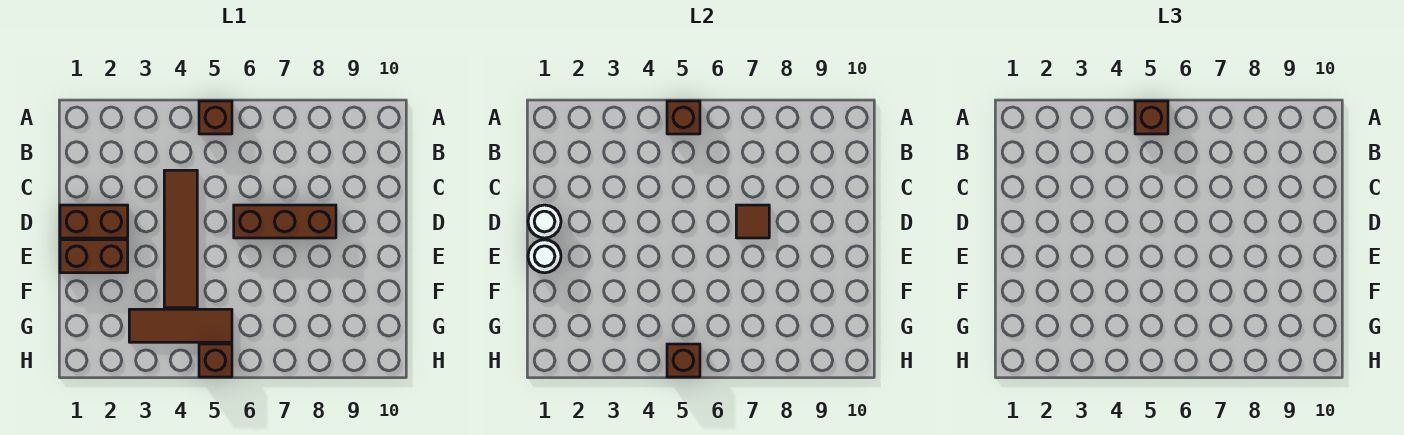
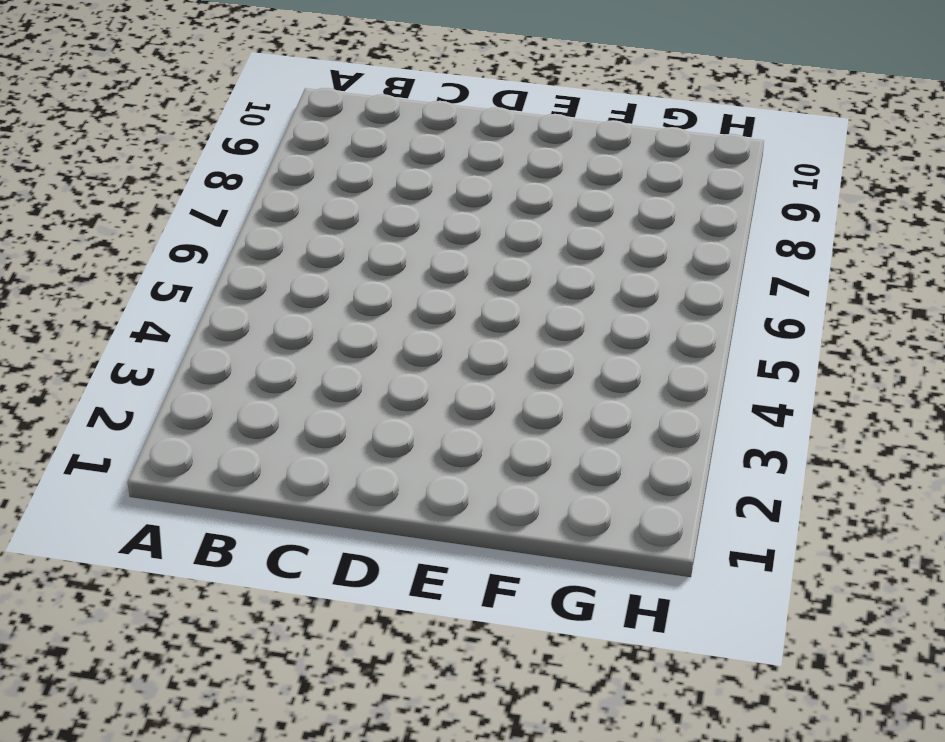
none -> brown brick A5 level 1
none -> brown tile C4:F4 level 1
none -> brown brick D1:D2 level 1

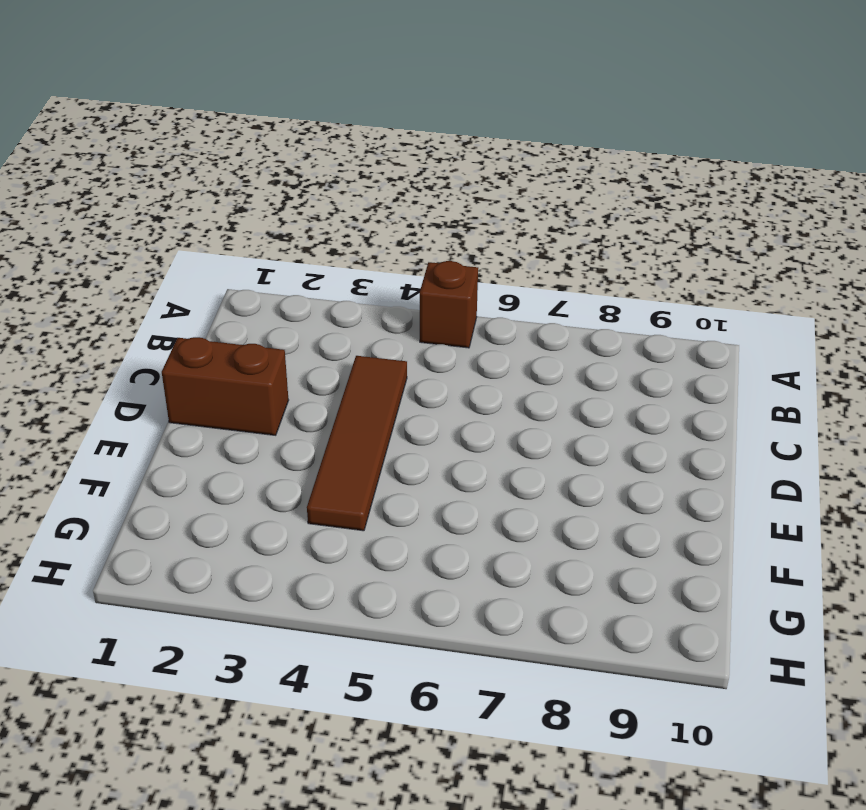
none -> brown brick D6:D8 level 1
none -> brown brick E1:E2 level 1
none -> brown tile G3:G5 level 1

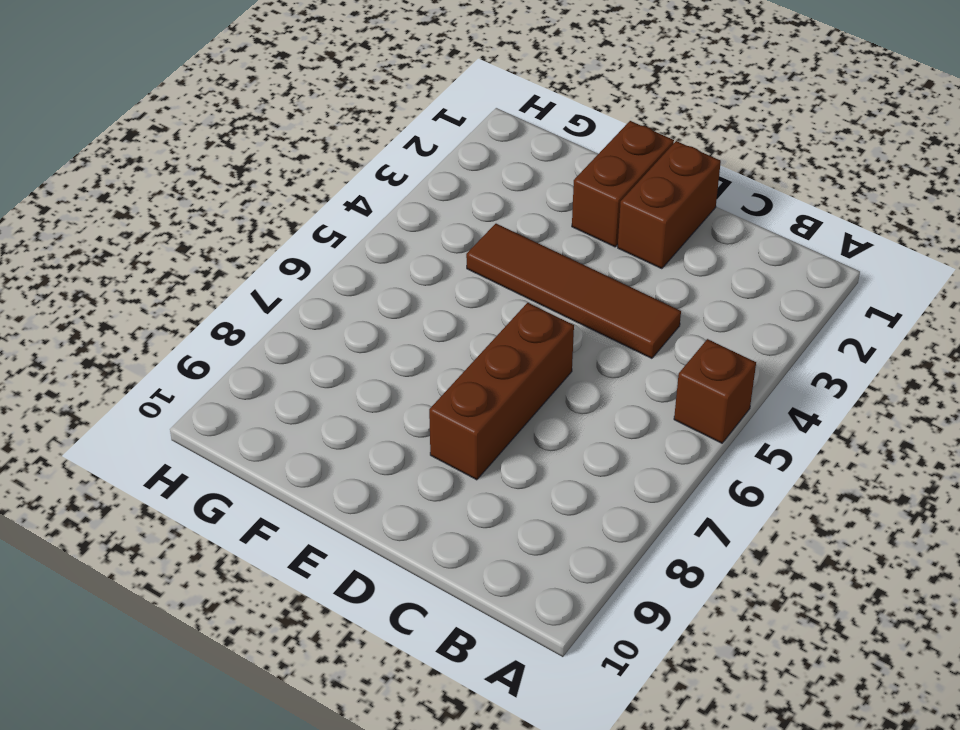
none -> brown tile G3:G5 level 1
none -> brown brick H5 level 1
none -> brown brick A5 level 2

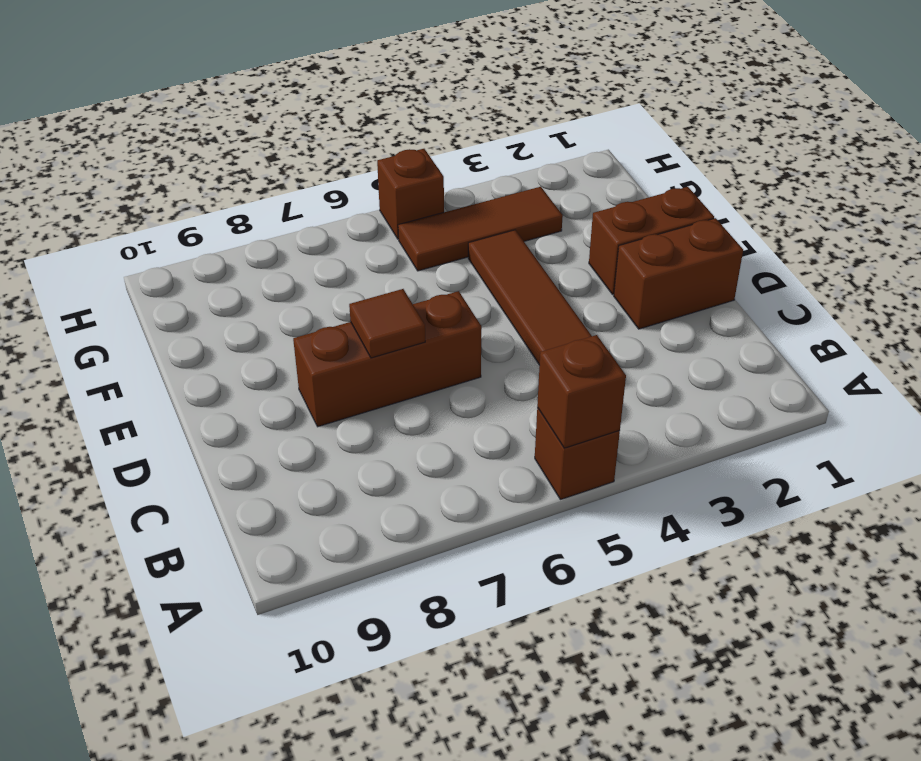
none -> white round brick D1 level 2
none -> white round brick E1 level 2
none -> brown brick H5 level 2

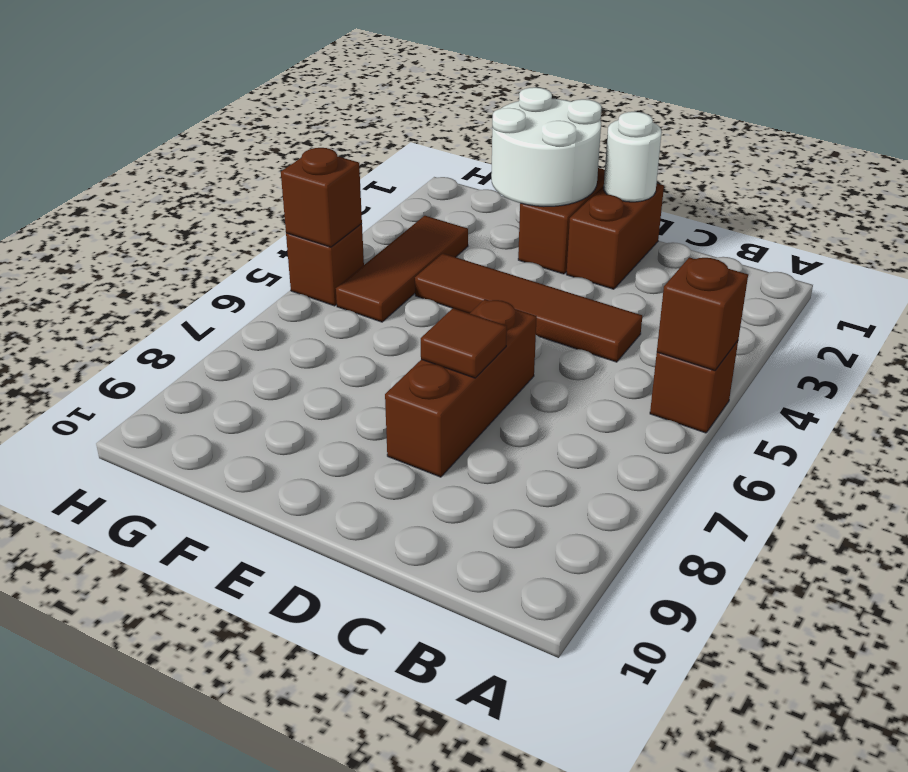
white round brick E1:F2 level 2 -> white round brick E1 level 2
none -> brown brick A5 level 3

